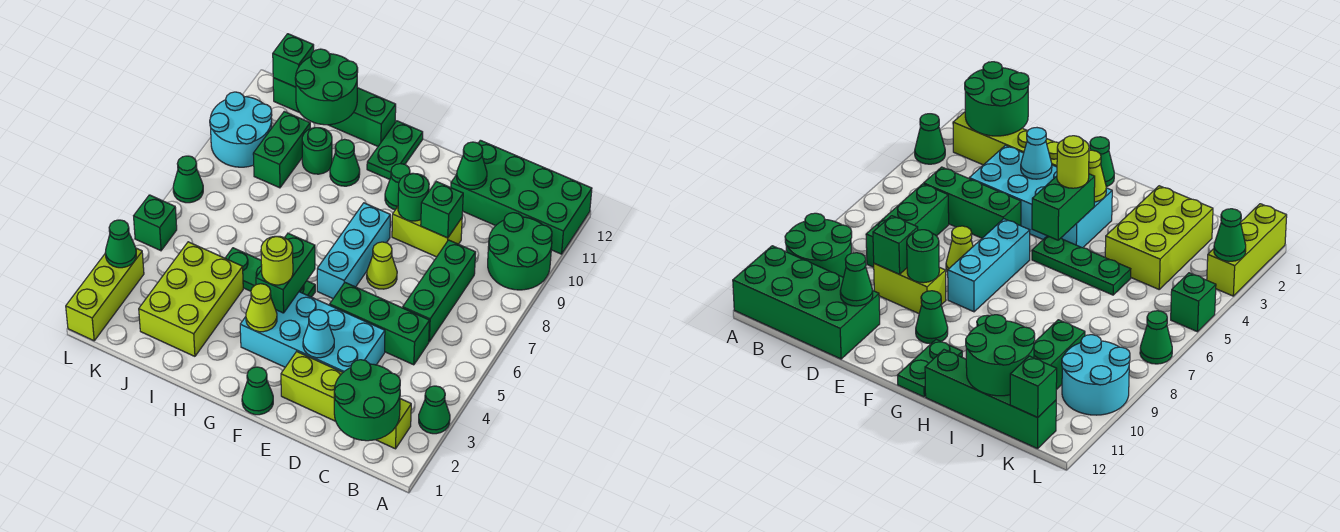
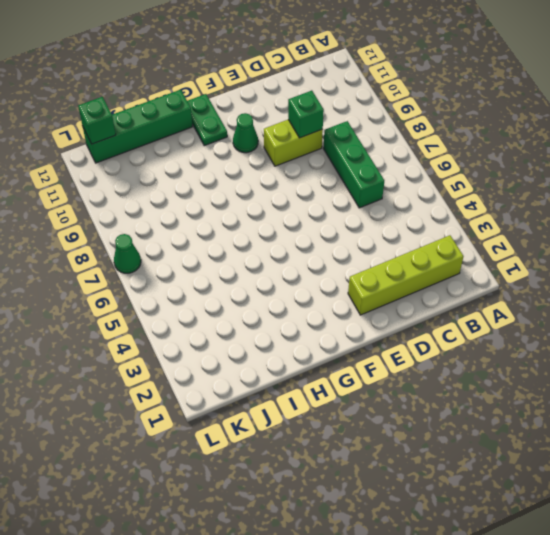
none -> green cone A3 level 1
none -> green round brick A9:B10 level 1
none -> green brick A11:D12 level 1
none -> green brick C5:E5 level 1

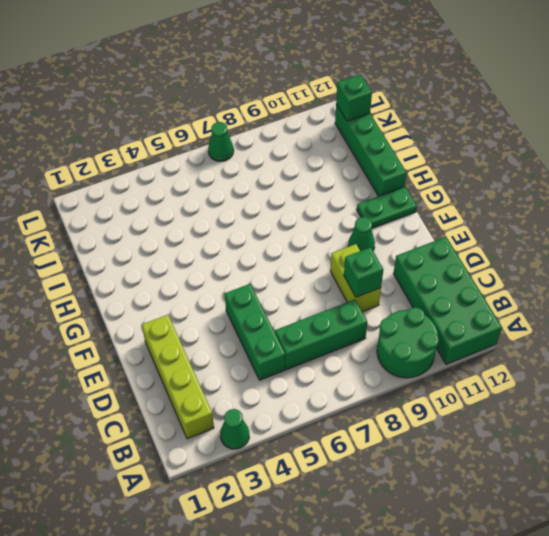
none -> cyan brick D3:G4 level 1
none -> lime cone E7 level 1
none -> green cone F1 level 1
none -> cyan brick F6:F8 level 1

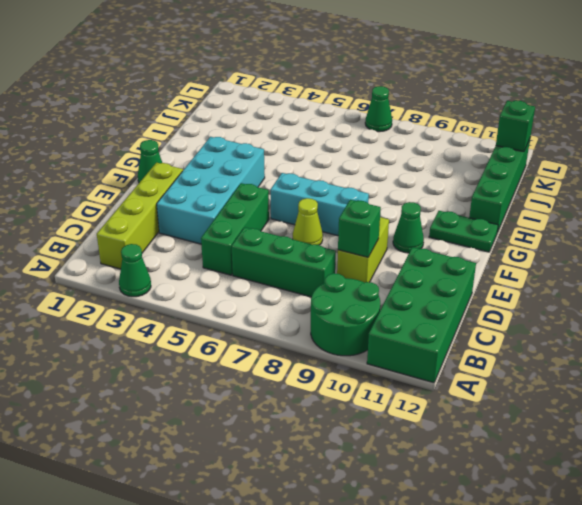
none -> green plate G5:I5 level 1
none -> green cone H10 level 1
none -> lime brick I2:J4 level 1
none -> green round brick I10 level 1

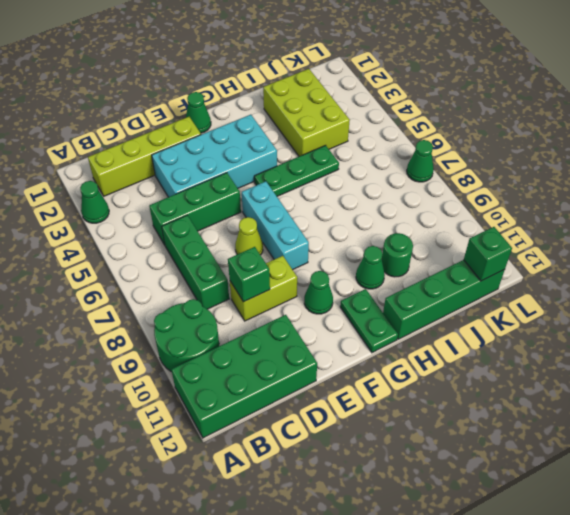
none -> green brick J9:J10 level 1
none -> cyan round brick K9:L10 level 1
none -> lime brick L1:L3 level 1
none -> green brick L5 level 1

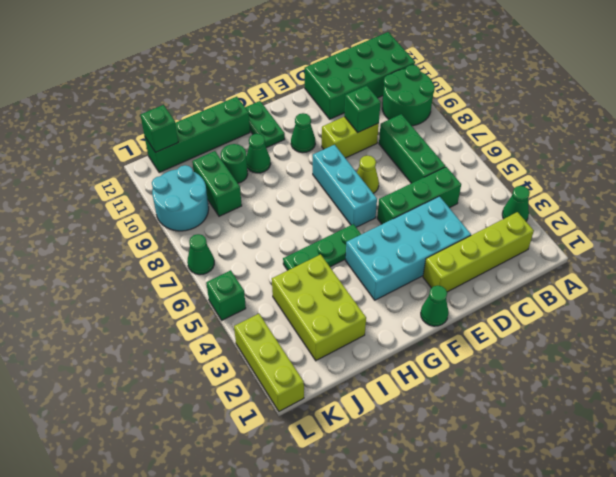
none -> green round brick B1:C2 level 2
none -> green cone D11 level 2
none -> cyan cone E3 level 2
none -> green round brick E9 level 2

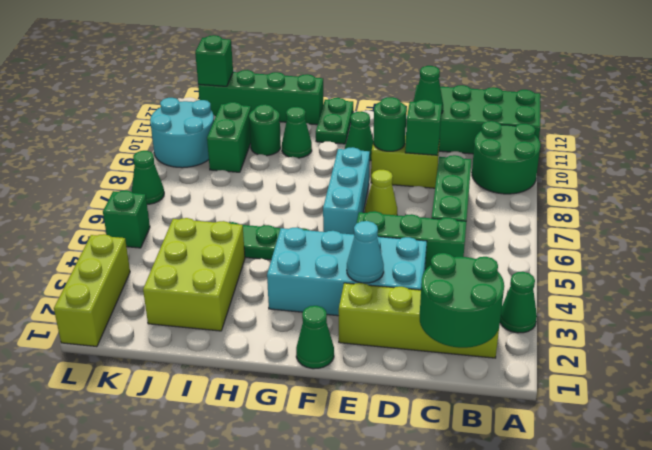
none -> lime cone G3 level 2
none -> green brick G4:G5 level 2
none -> green round brick I11:J12 level 2
none -> green cone L3 level 2

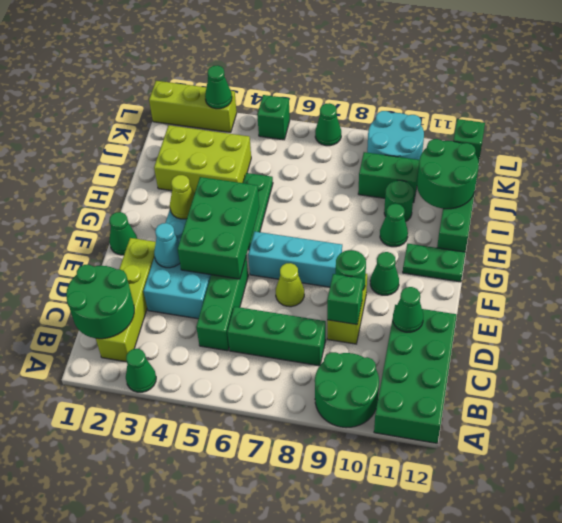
green brick E4:G5 level 2 -> green brick G4:G5 level 2
none -> lime round brick G4 level 3

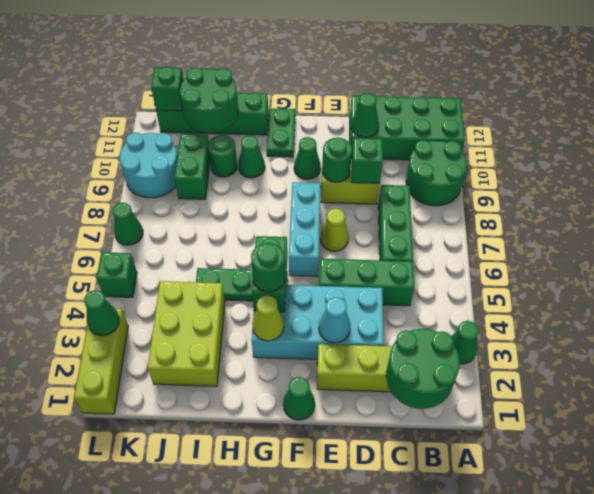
green round brick G4 level 3 -> lime round brick G4 level 3

